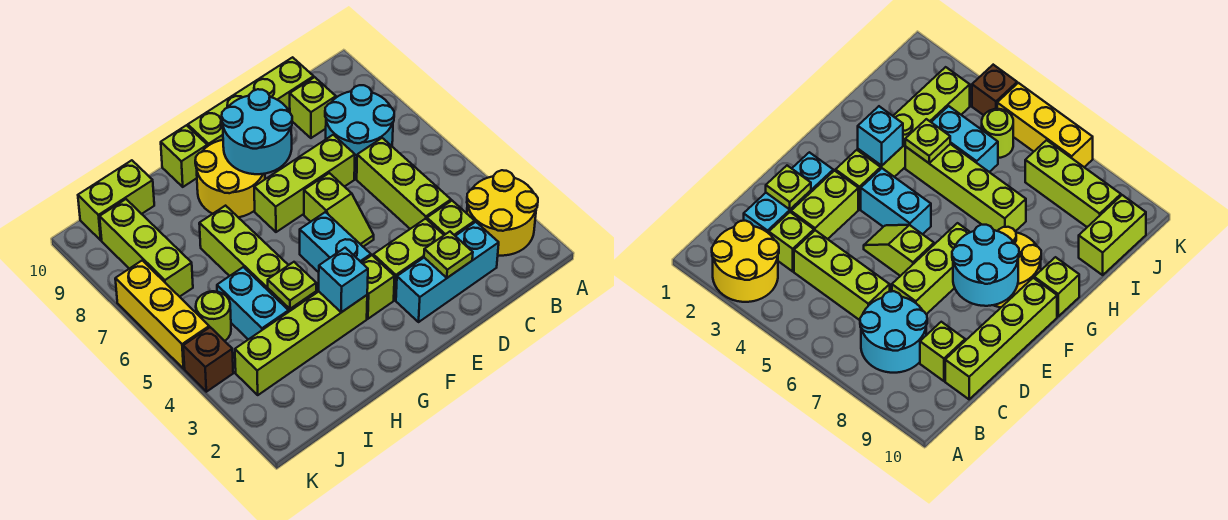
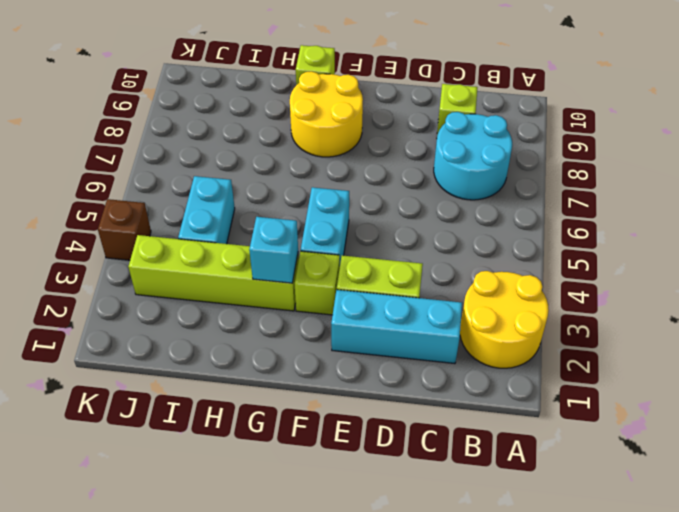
none -> lime brick C3 level 1
none -> lime brick C4:C6 level 1
none -> lime brick C10:F10 level 1

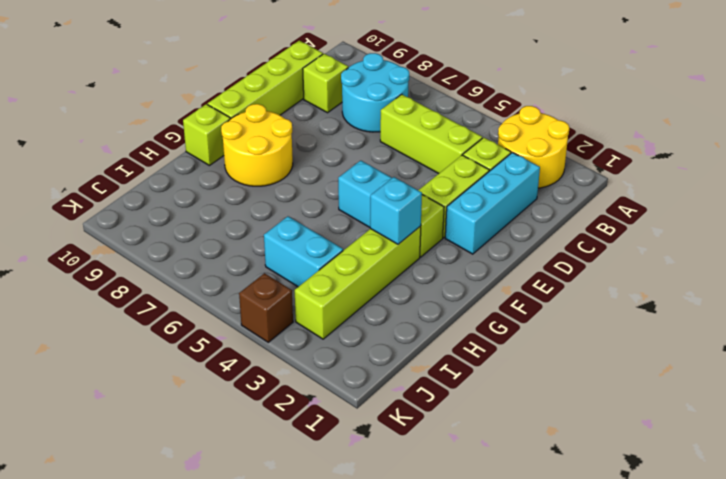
none -> lime brick D7:F7 level 1
none -> lime slope E5:E6 level 1 top 6
none -> lime brick H4:H7 level 1

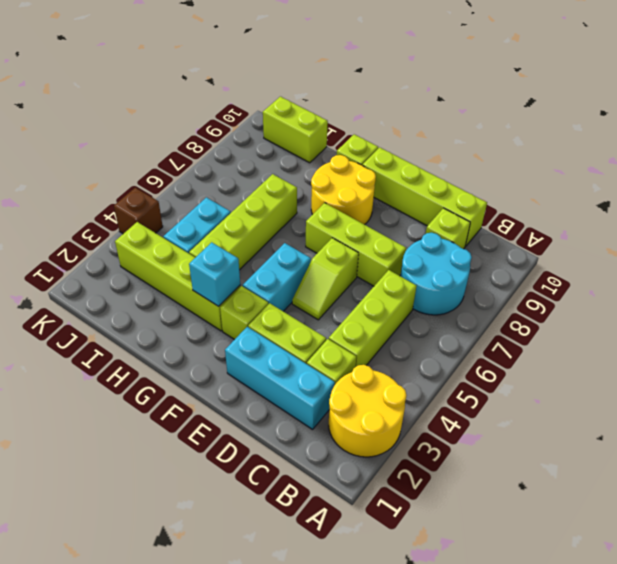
none -> lime round brick J5 level 1
none -> lime brick J7:J9 level 1
none -> yellow brick K5:K7 level 1

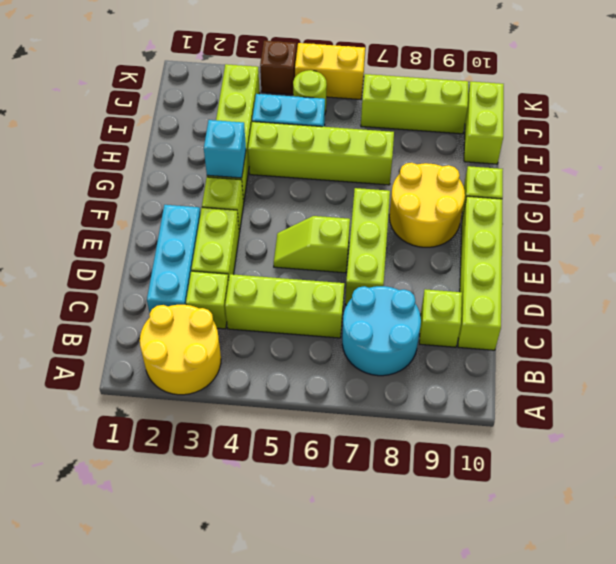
yellow brick K5:K6 level 1 -> yellow brick K5:K7 level 1
none -> cyan brick F4:F5 level 1
none -> lime plate D2 level 2
none -> cyan round brick E8:F9 level 2

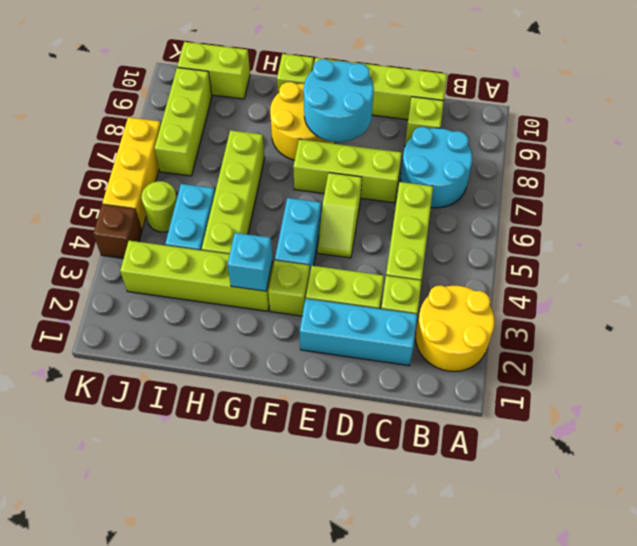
none -> lime plate D2 level 2
none -> lime plate H4 level 2

